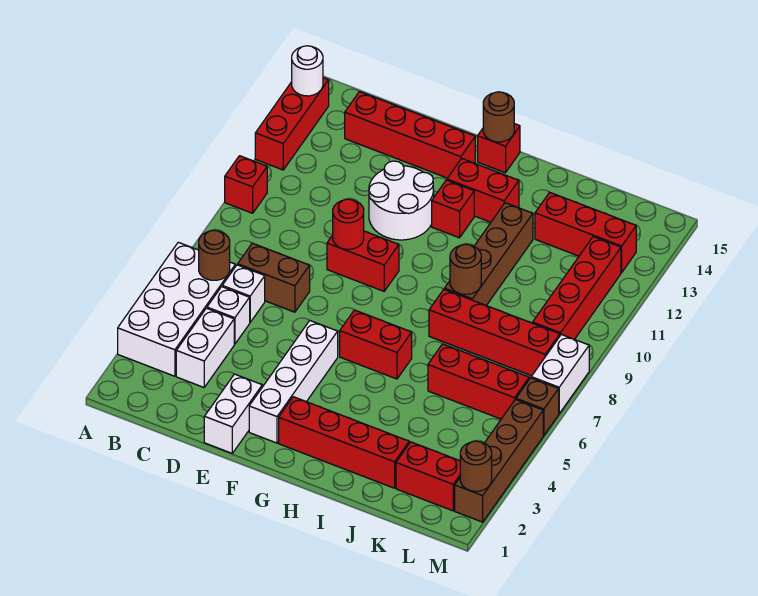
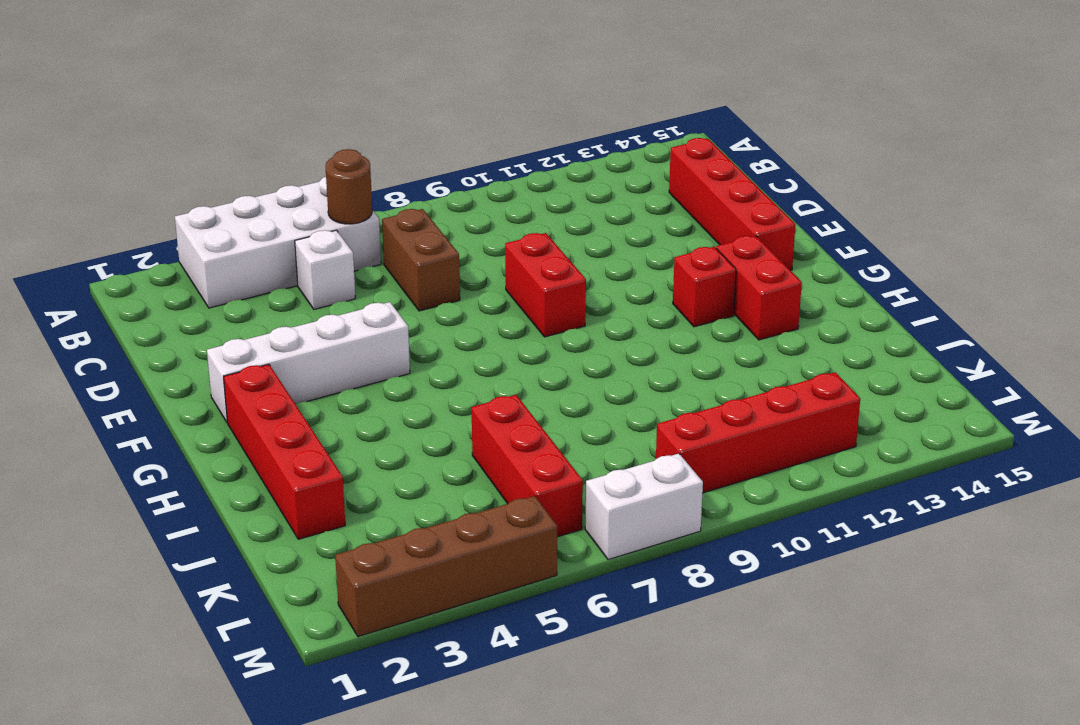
none -> red brick A10 level 1
none -> red brick A12:A14 level 1
none -> white brick C3:C4 level 1
none -> white brick C6 level 1

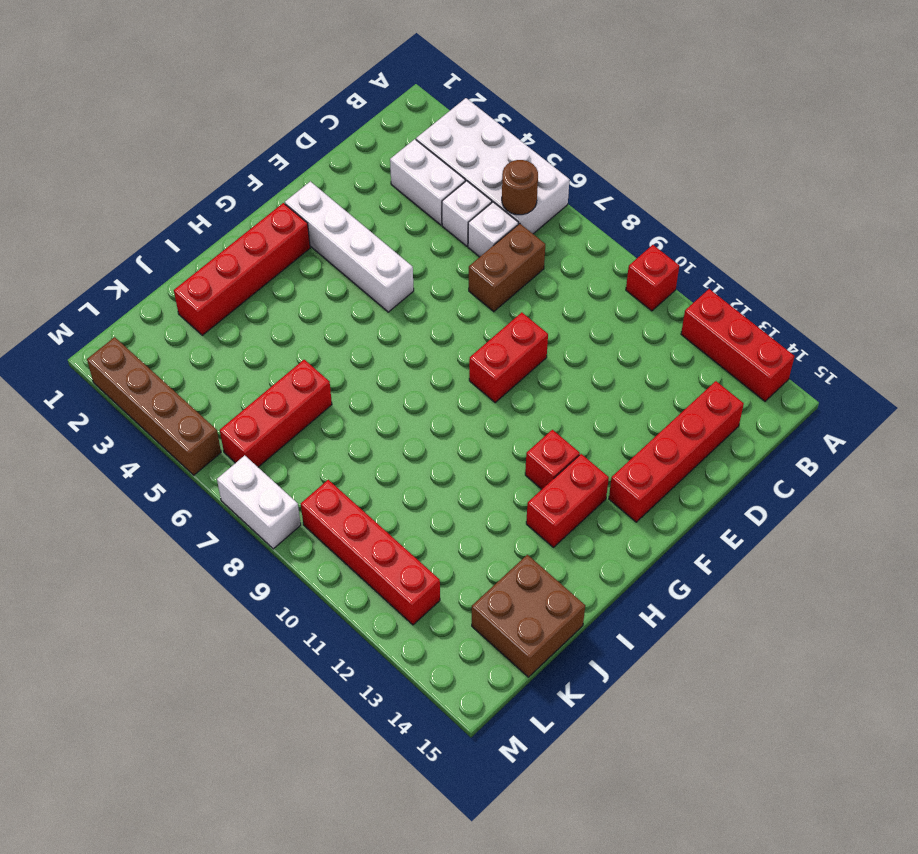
brown brick J14:K15 level 1 -> none
none -> white brick E1:E2 level 1
none -> white round brick E11:F12 level 1
none -> red brick G6:H6 level 1
none -> red brick G15 level 1

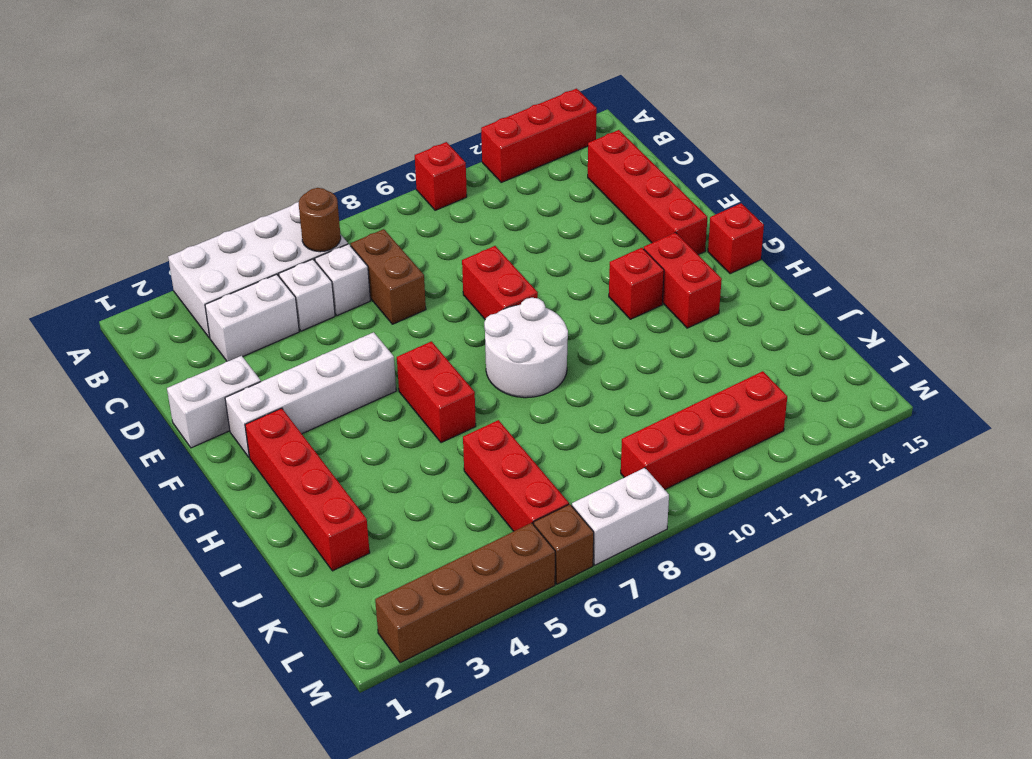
white round brick G8:H9 level 1 -> white round brick E11:F12 level 1
none -> red brick I8:L8 level 1
none -> brown brick I9:I12 level 1
none -> red brick J13:L13 level 1
none -> red brick K2:L2 level 1

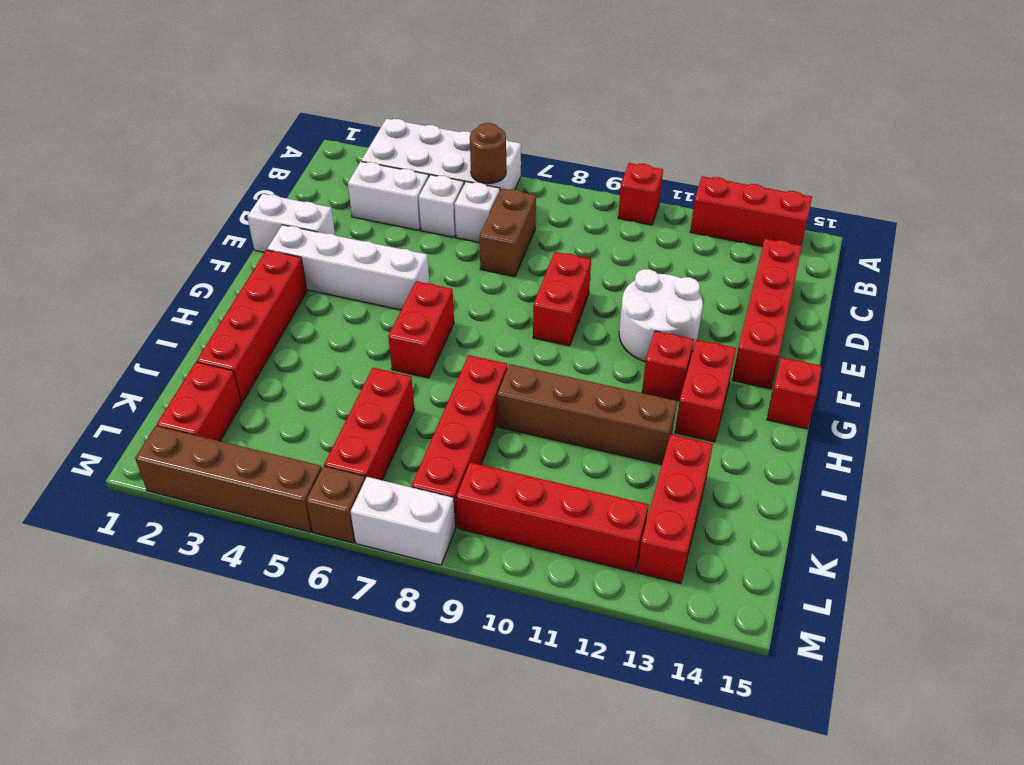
none -> white round brick A14 level 2
none -> red round brick E9 level 2
none -> brown round brick G15 level 2
none -> brown round brick I9 level 2

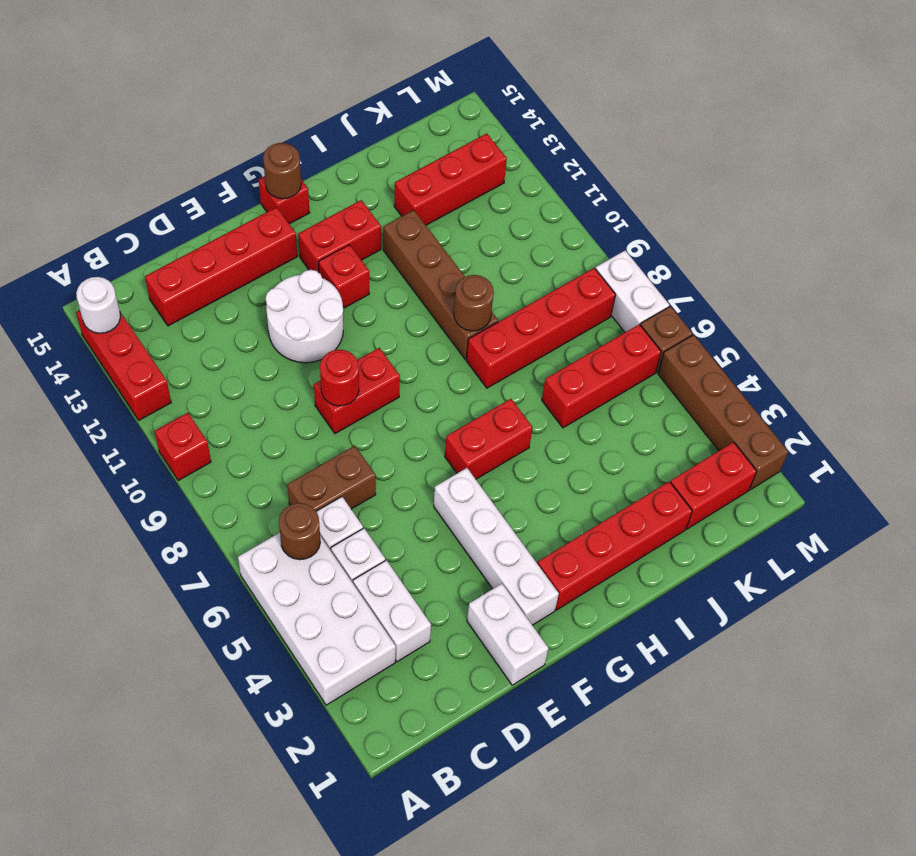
none -> red brick L9:L12 level 1
none -> brown round brick M2 level 2

